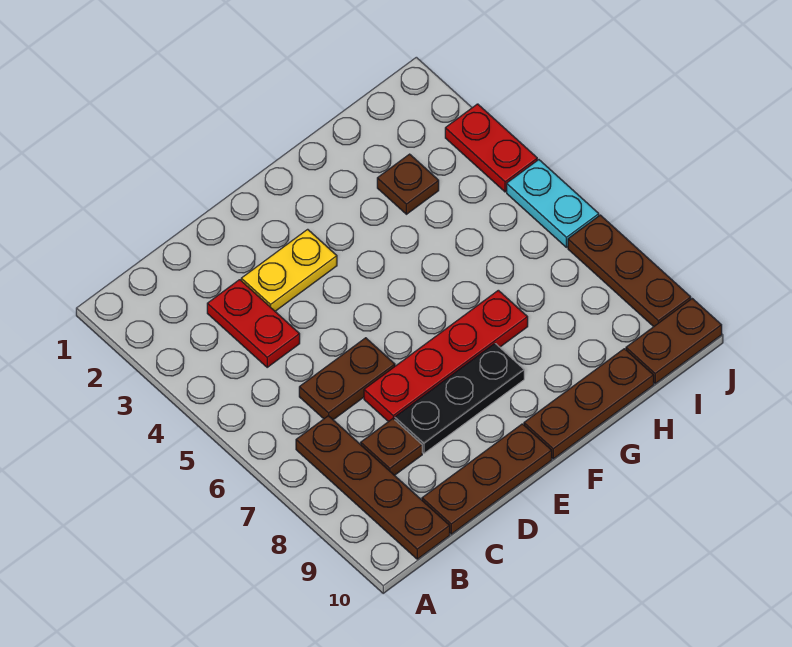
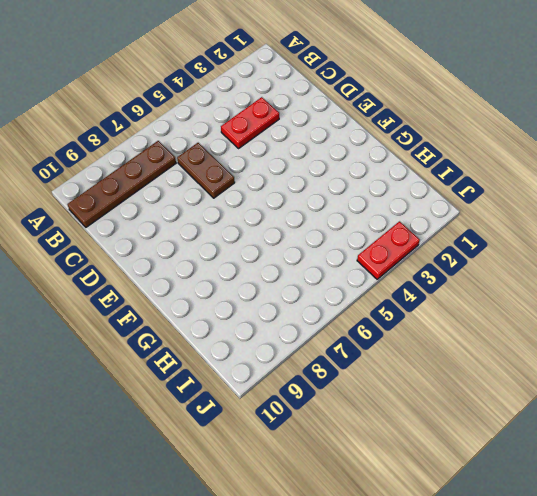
none -> brown plate C8 level 1
none -> brown plate C10:E10 level 1
none -> yellow plate D3:E3 level 1

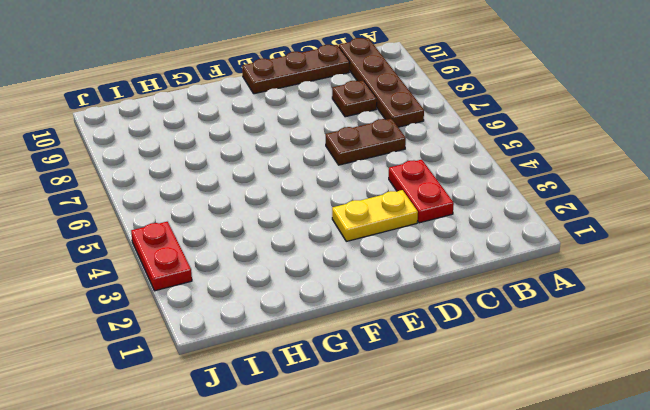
none -> red plate D7:G7 level 1
none -> black plate D8:F8 level 1
none -> brown plate F10:H10 level 1

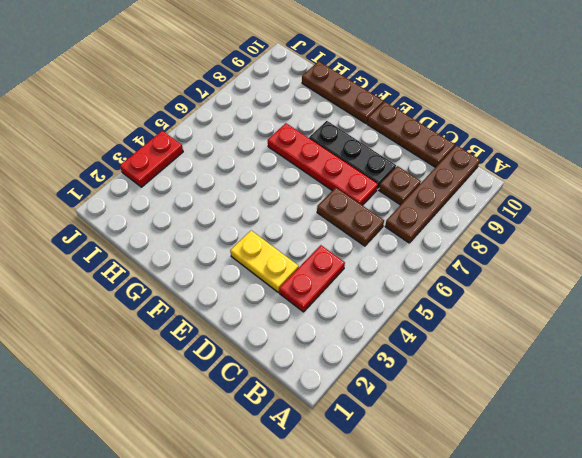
none -> brown plate H3 level 1
none -> brown plate I10:J10 level 1
none -> cyan plate J5:J6 level 1

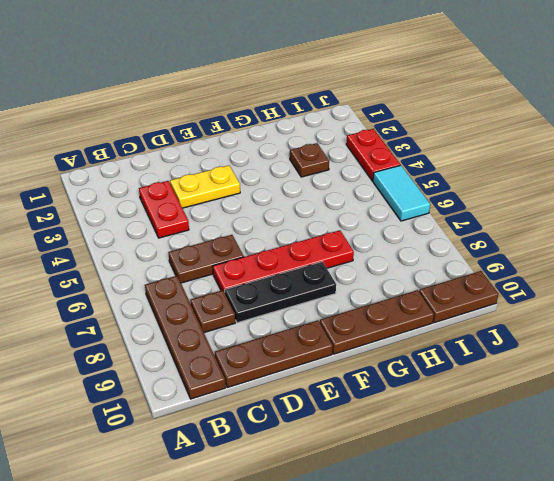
cyan tile J5:J6 level 1 -> cyan plate J5:J6 level 1
none -> brown plate J7:J9 level 1

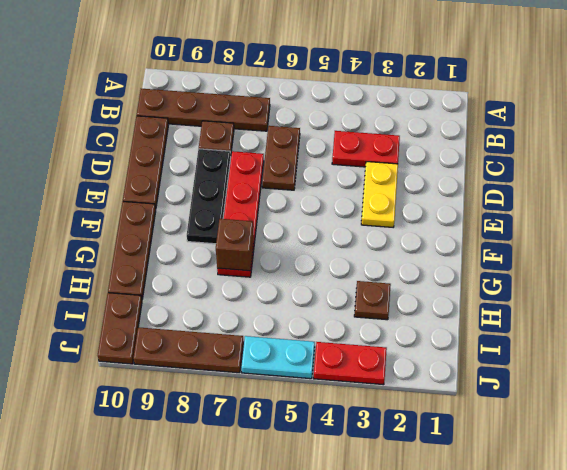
brown brick G7 level 2 -> none

